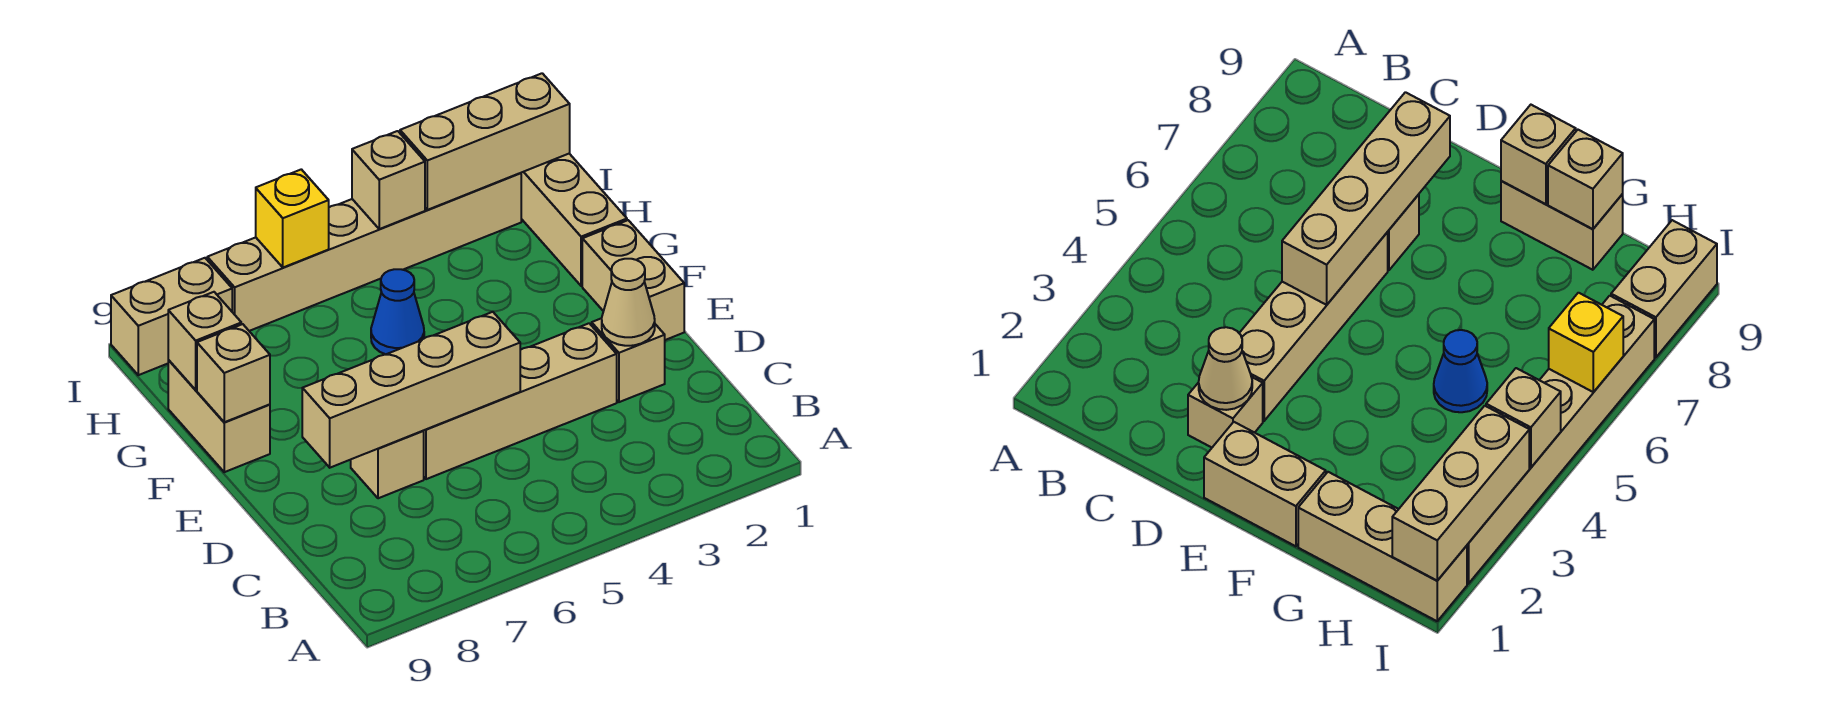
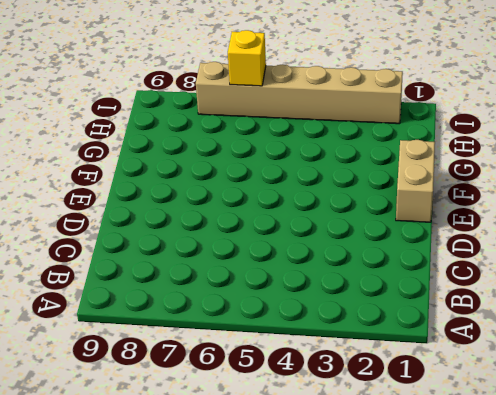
none -> tan brick D2 level 1
none -> tan brick D3:D6 level 1
none -> tan brick D7 level 1

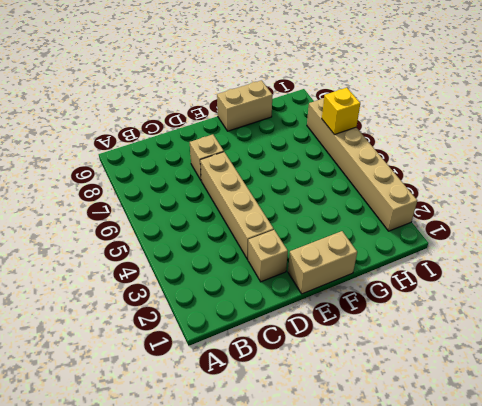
none -> tan brick G1:I1 level 1
none -> blue cone G5 level 1
none -> tan brick I8:I9 level 1

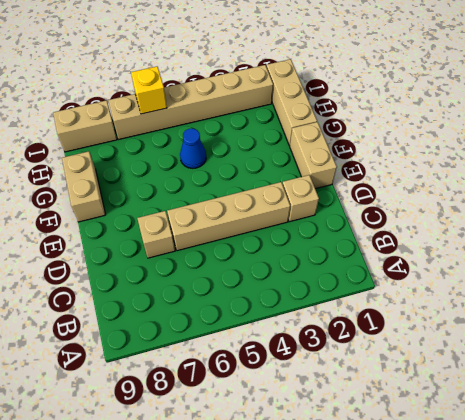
none -> tan cone D2 level 2
none -> tan brick D5:D8 level 2
none -> tan brick F9 level 2

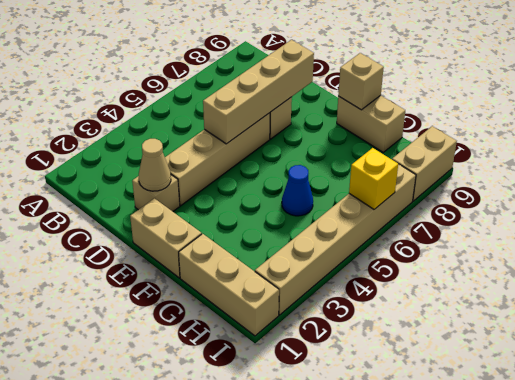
none -> tan brick G9 level 2
none -> tan brick I1:I3 level 2
none -> tan brick I4 level 2

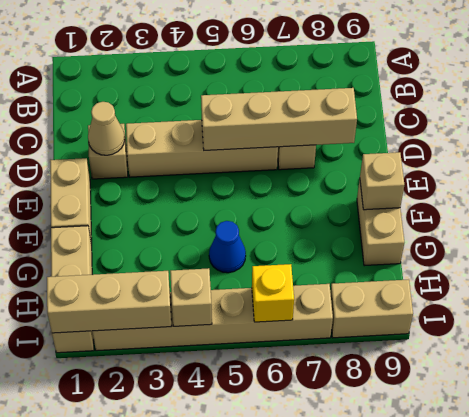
none -> tan brick G9 level 2

